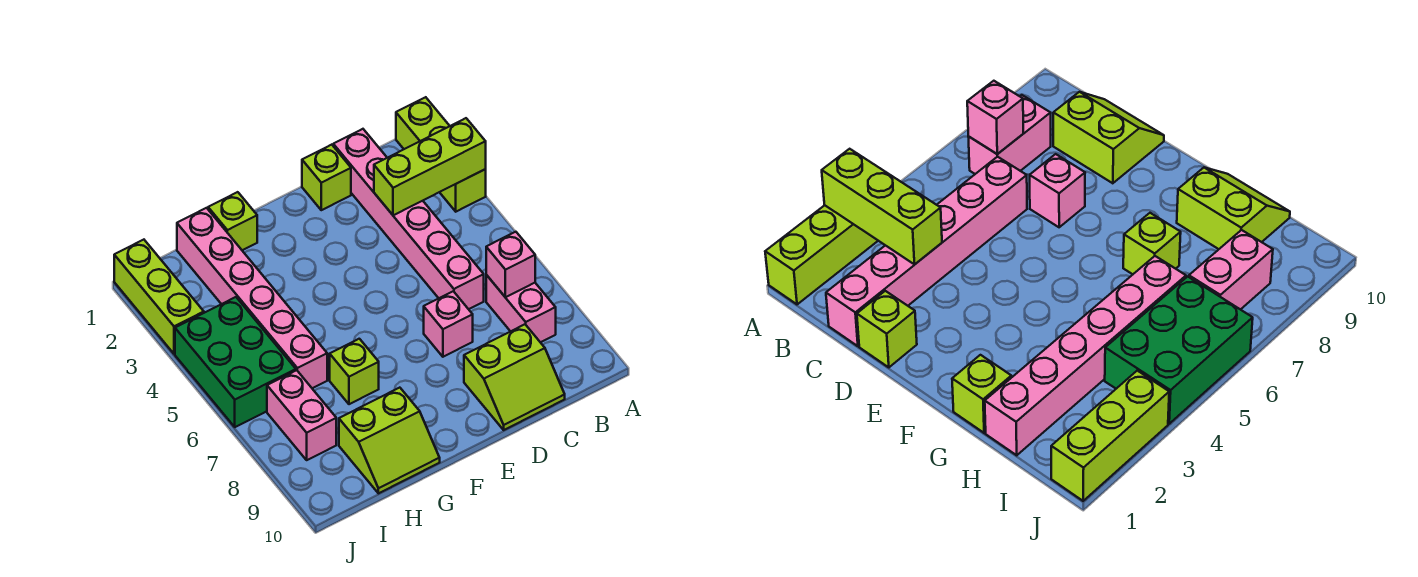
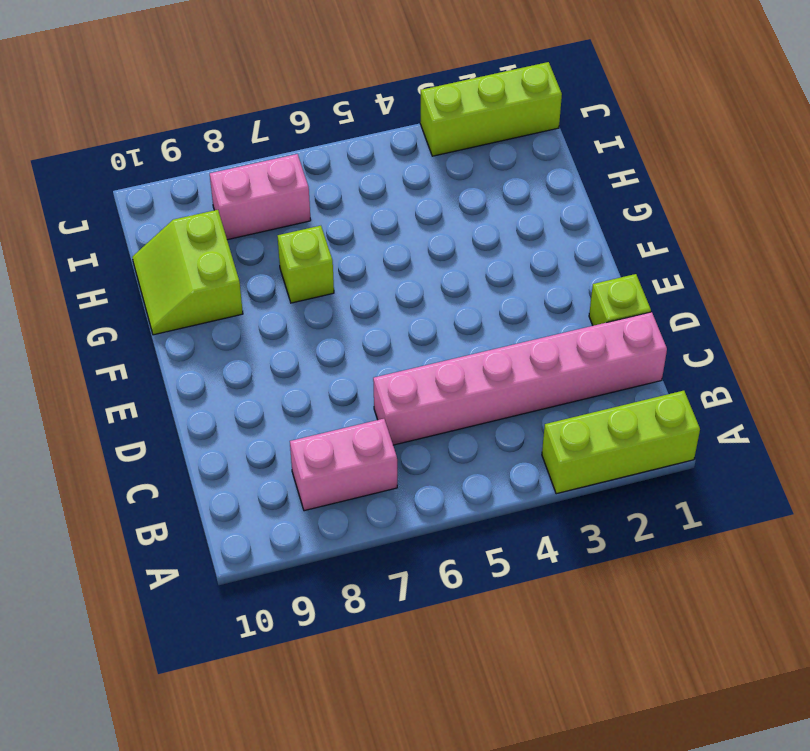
none -> lime slope C9:D10 level 1 top 9
none -> pink brick D7 level 1
none -> lime brick G1 level 1

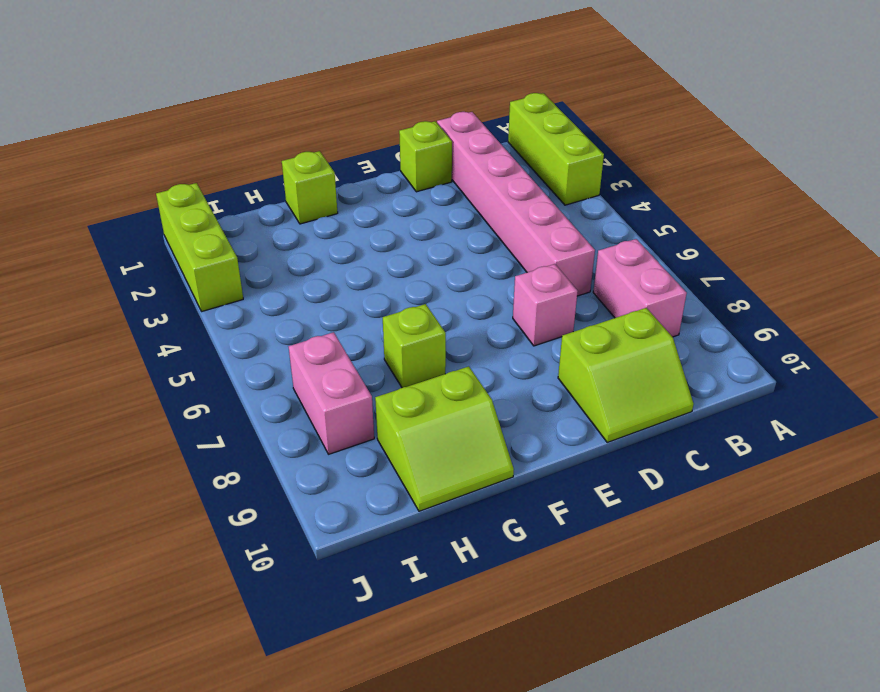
none -> pink brick H1:H6 level 1
none -> green brick I4:J6 level 1
none -> lime brick A3:C3 level 2

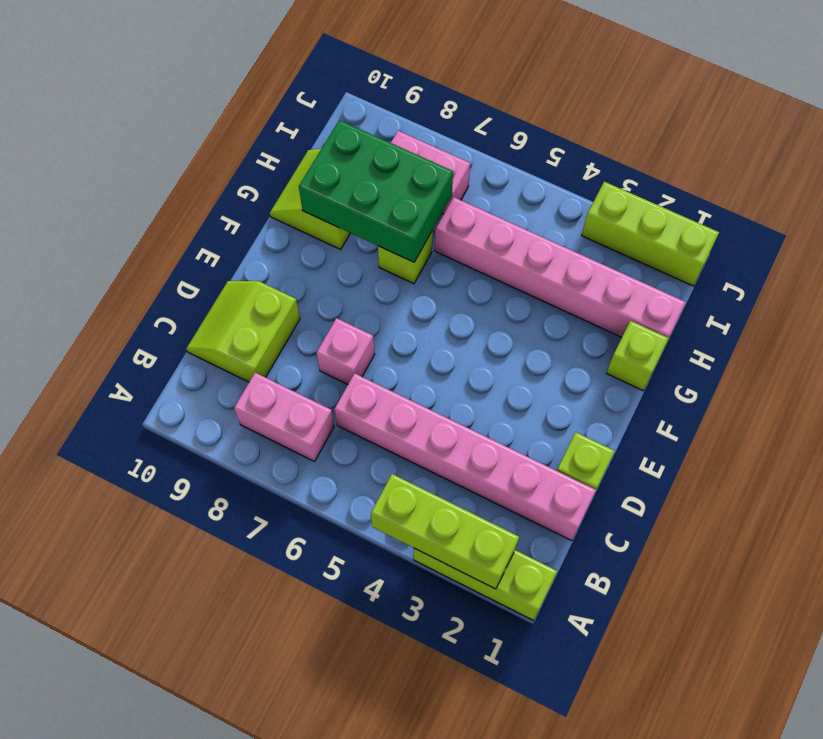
lime brick A2:A4 level 2 -> lime brick A3:C3 level 2
green brick G7:H9 level 2 -> green brick I4:J6 level 1
none -> pink brick B7 level 2

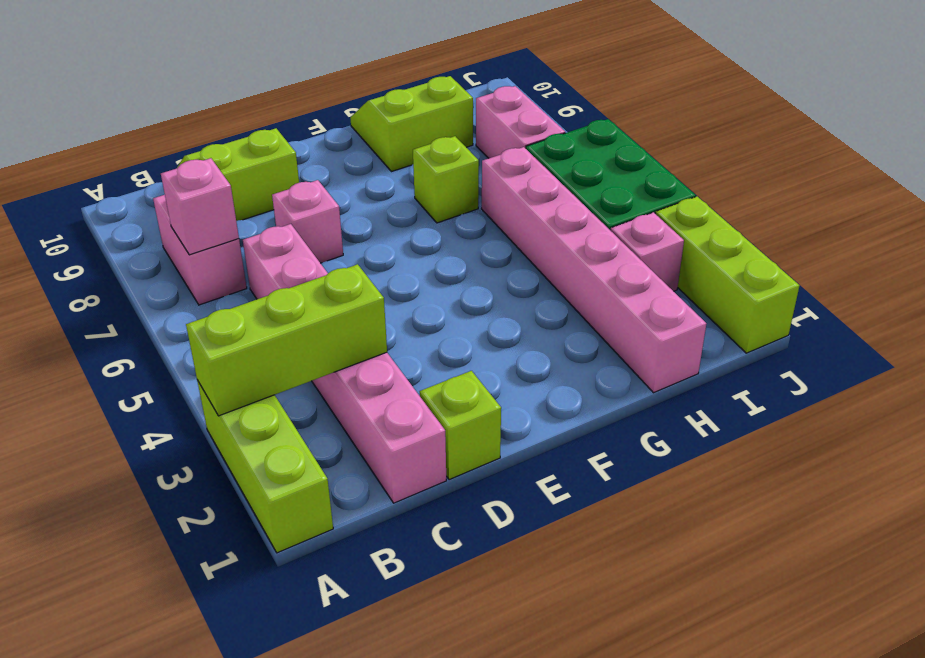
pink brick I3 level 1 -> none
none -> lime brick G1 level 1

